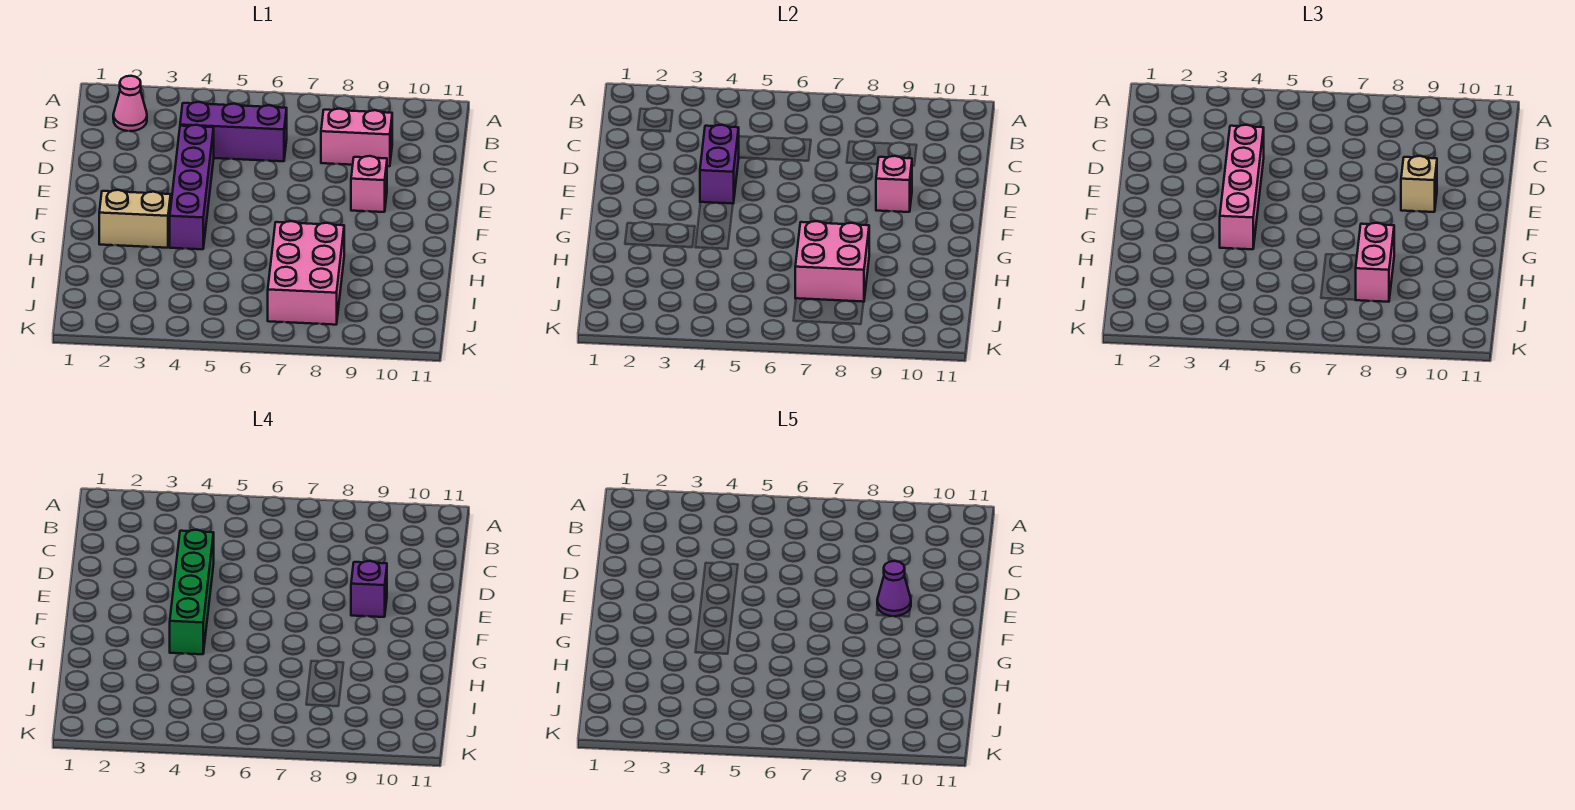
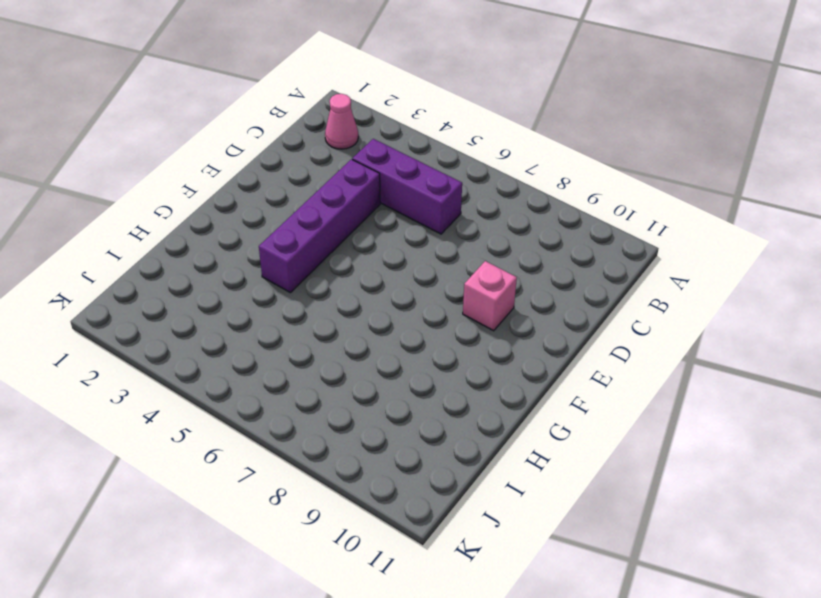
none -> pink brick C8:C9 level 1
none -> tan brick G2:G3 level 1
none -> pink brick H7:J8 level 1

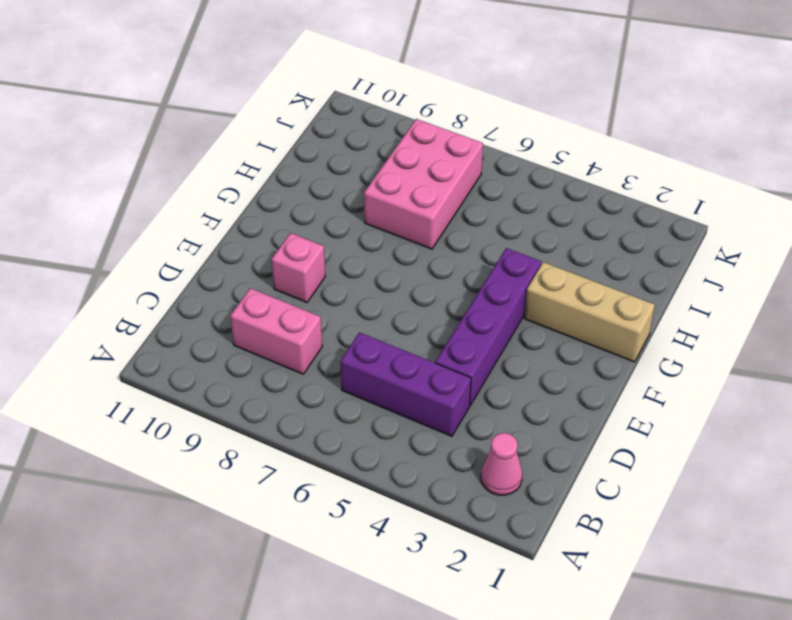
tan brick G1:G3 level 1 -> tan brick G2:G3 level 1
none -> purple brick D4:E4 level 2
none -> pink brick E9 level 2
none -> pink brick H7:I8 level 2

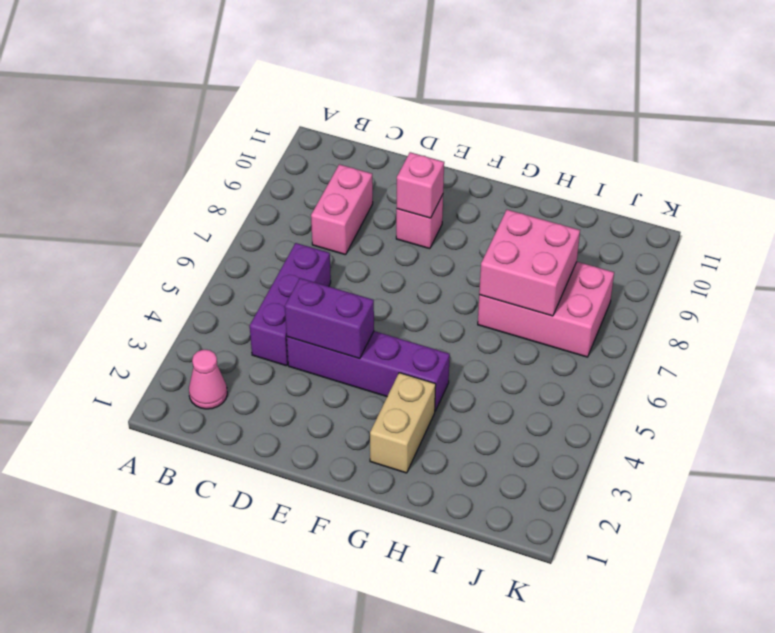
none -> pink brick D4:G4 level 3
none -> tan brick E9 level 3
none -> pink brick H8:I8 level 3

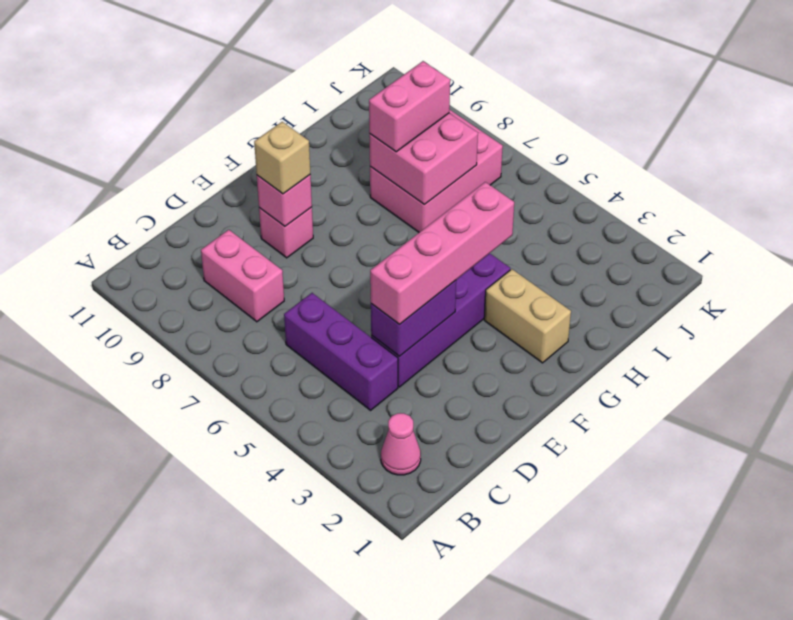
none -> green brick D4:G4 level 4
none -> purple brick E9 level 4
none -> purple cone E9 level 5

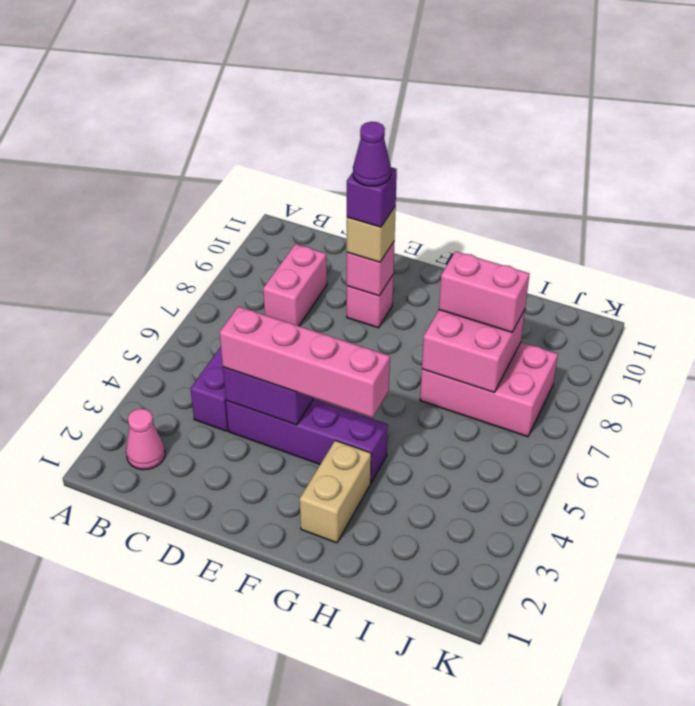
none -> green brick D4:G4 level 4

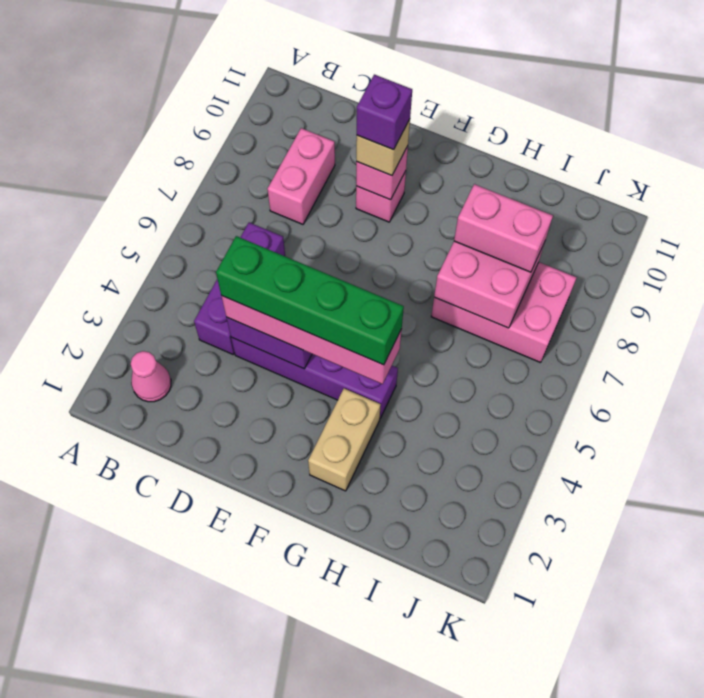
none -> purple cone E9 level 5

